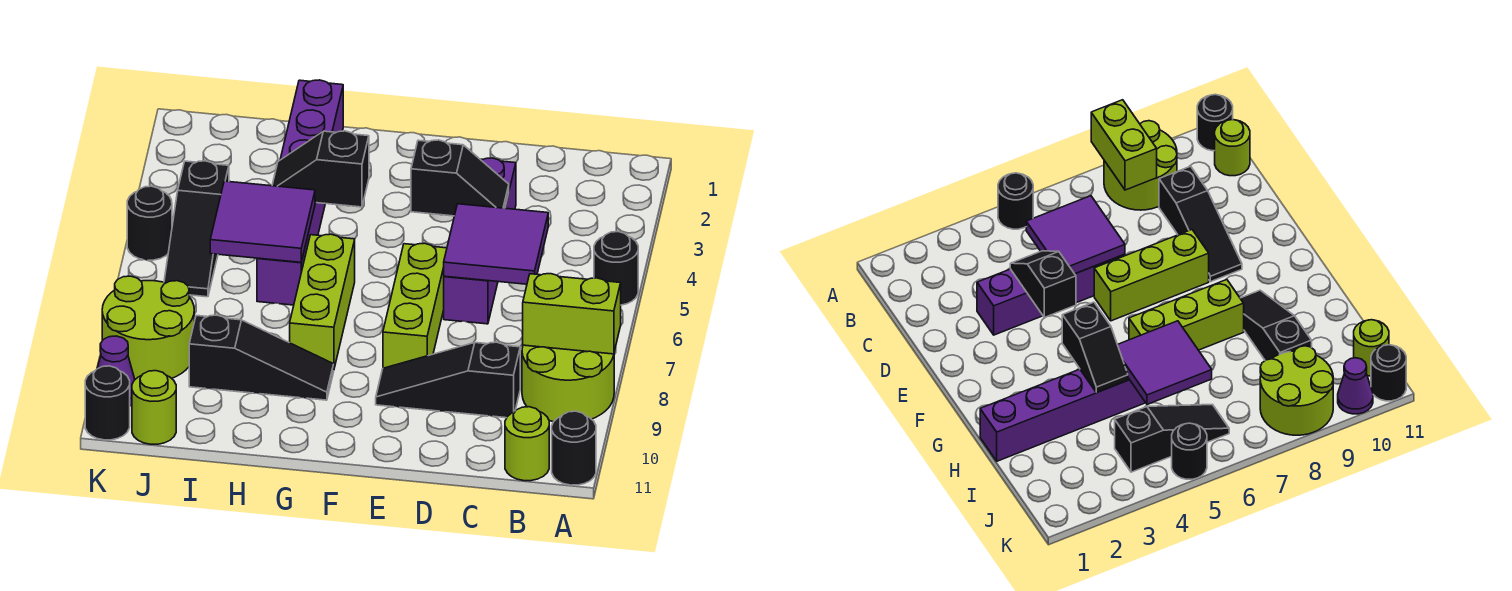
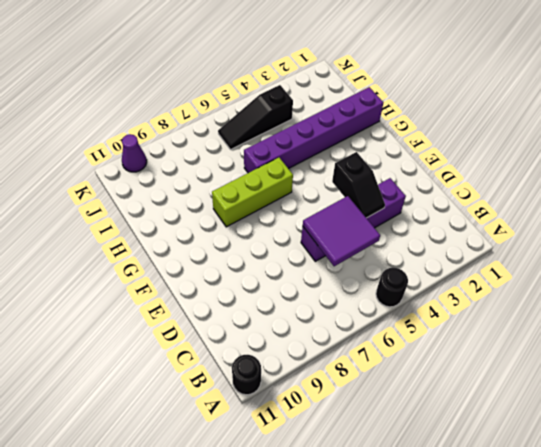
none -> lime round brick A8:B9 level 1
none -> lime round brick B11 level 1
none -> black slope C9:E9 level 1 top C

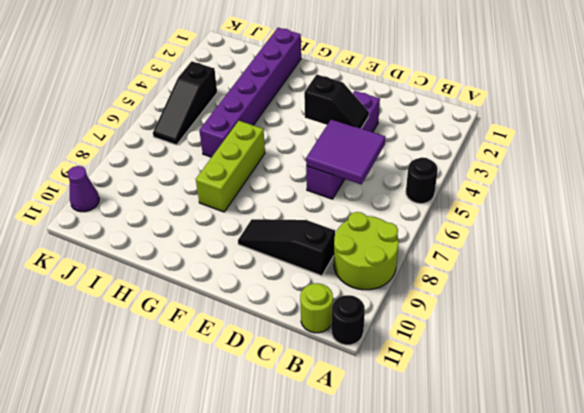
none -> lime brick E6:E8 level 1
none -> black slope G9:I9 level 1 top I
none -> lime round brick J8:K9 level 1

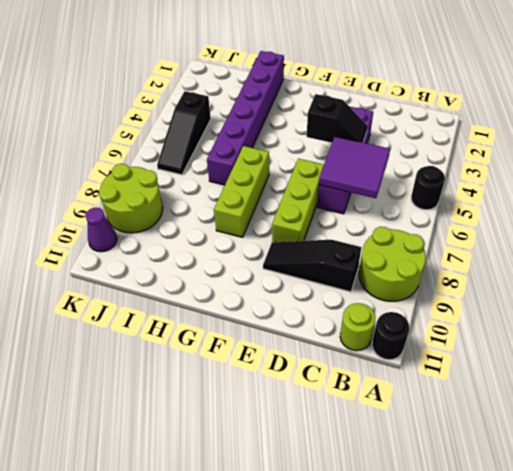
none -> black slope G9:I9 level 1 top I
none -> lime round brick J11 level 1
none -> black round brick K5 level 1

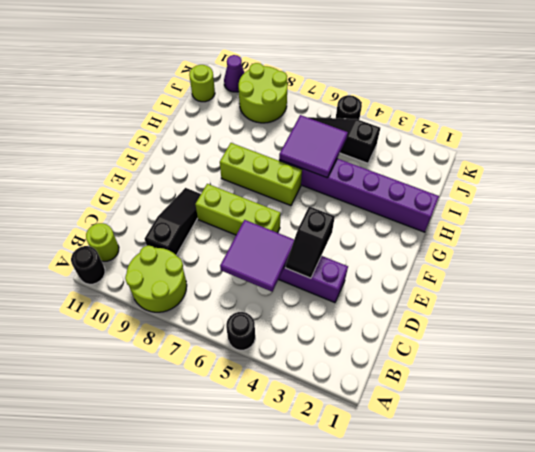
none -> black slope G9:I9 level 1 top I
none -> black round brick K11 level 1
none -> lime brick A8:B8 level 2

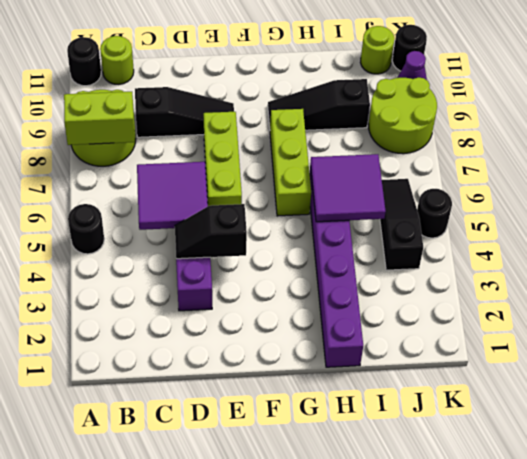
none -> black slope G4:H4 level 2 top G

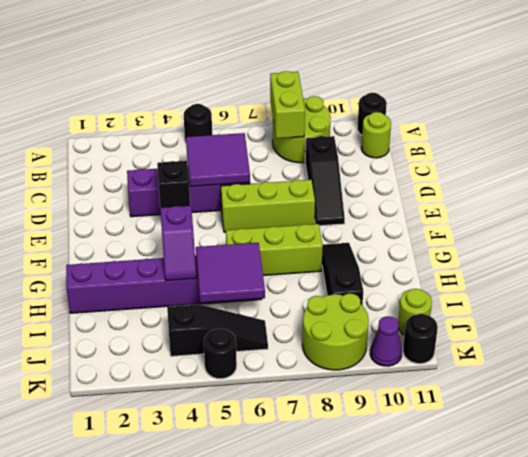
purple slope G4:H4 level 2 top G -> black slope G4:H4 level 2 top G

